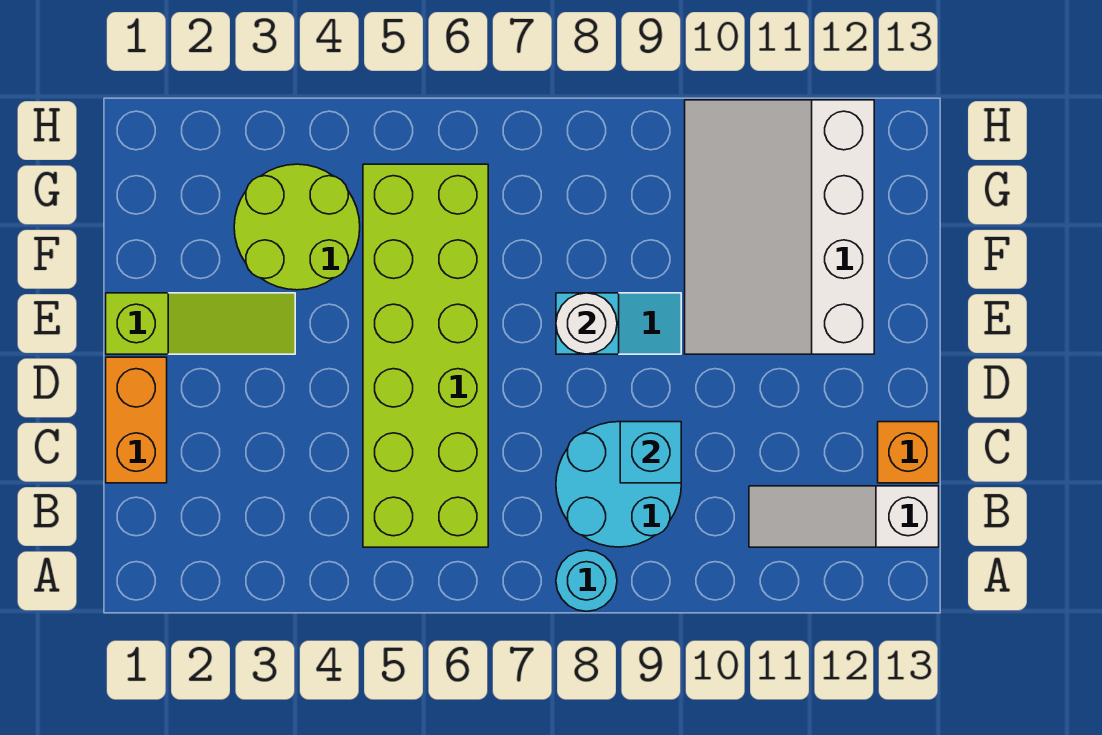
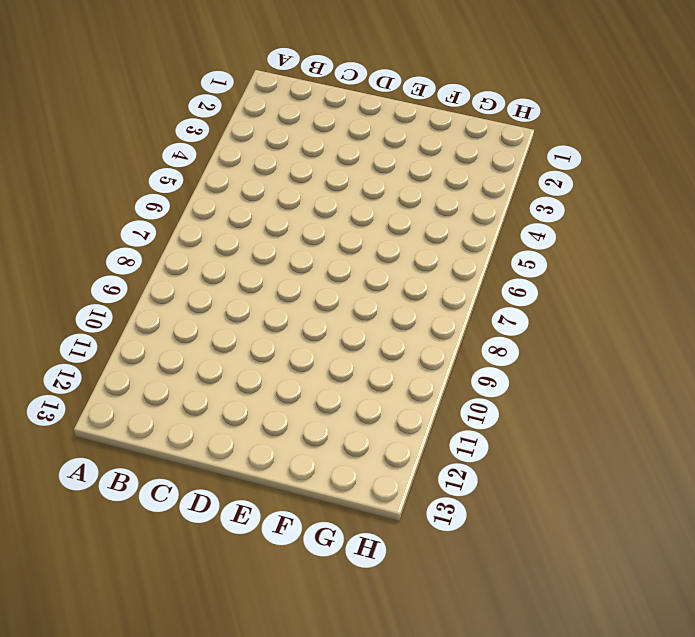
none -> cyan round brick A8 level 1
none -> lime brick B5:G6 level 1
none -> cyan round brick B8:C9 level 1

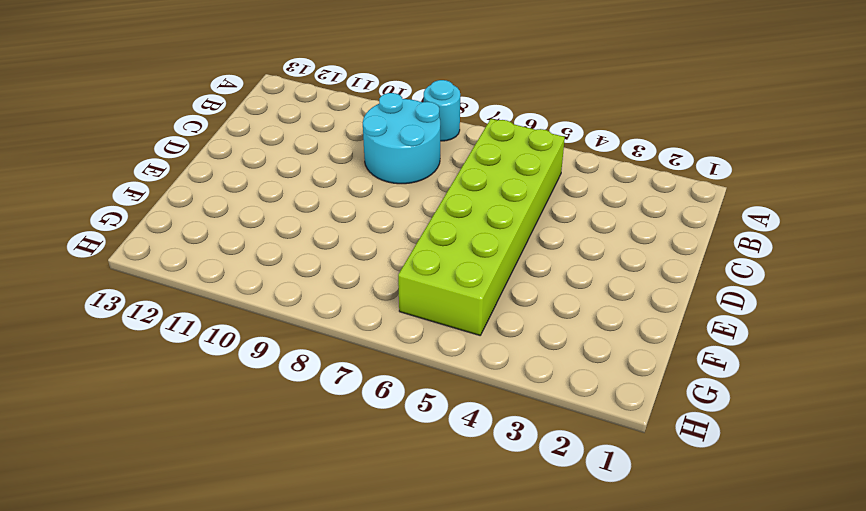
none -> white slope B11:B13 level 1 top 13
none -> orange brick C1:D1 level 1
none -> orange brick C13 level 1

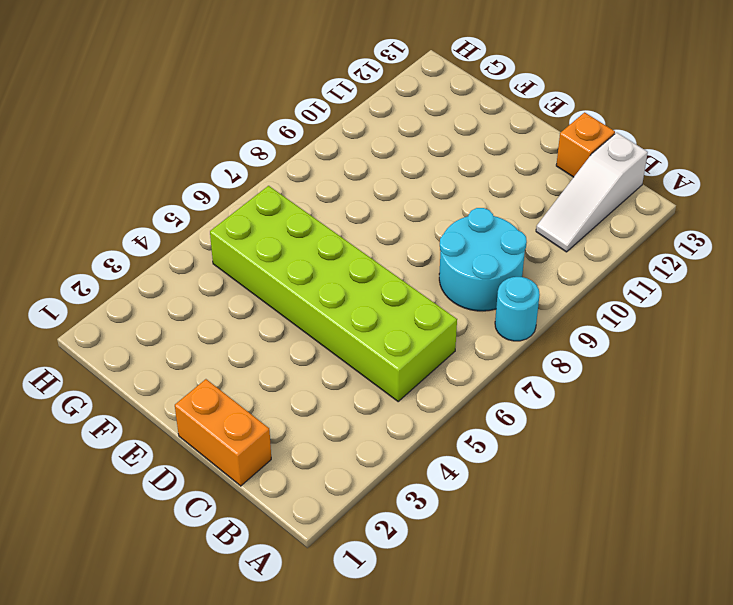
none -> lime slope E1:E3 level 1 top 1
none -> cyan slope E8:E9 level 1 top 8
none -> white slope E10:H12 level 1 top 12

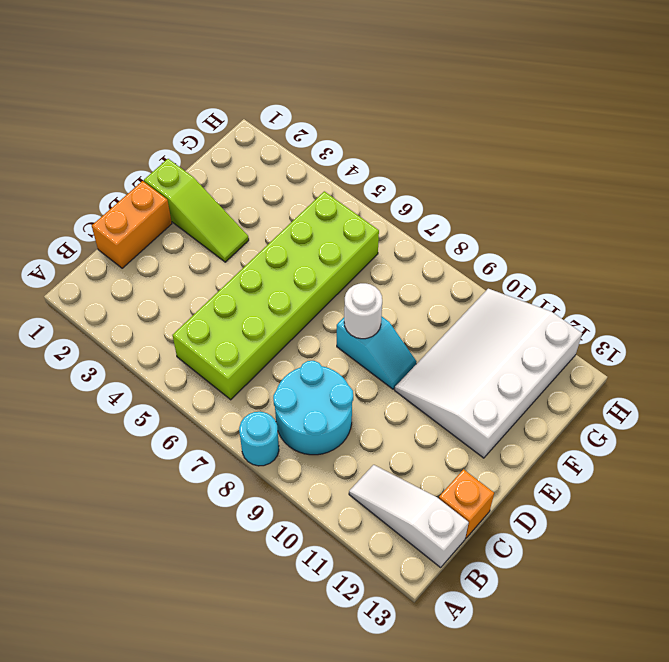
none -> lime round brick F3:G4 level 1
none -> cyan brick C9 level 2

